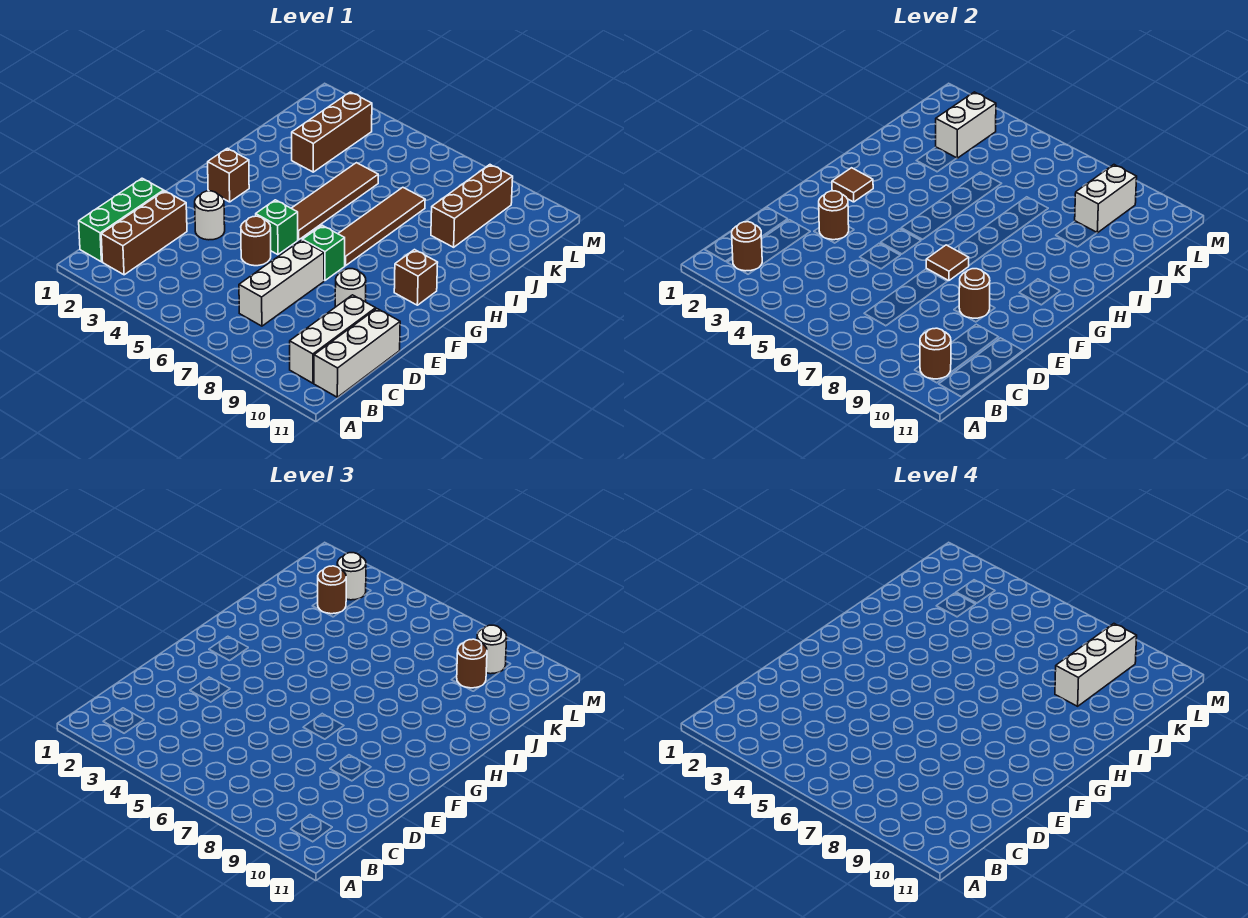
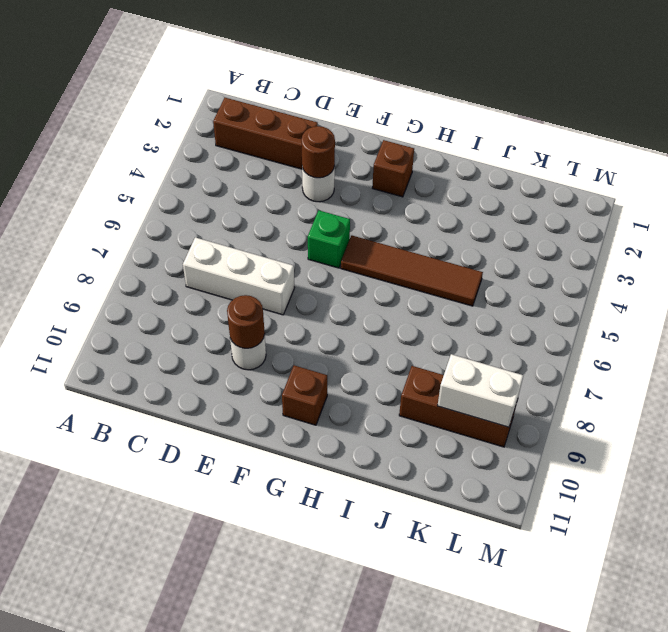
none -> green brick B1:D1 level 1
none -> white brick B10:D10 level 1
none -> white brick B11:D11 level 1

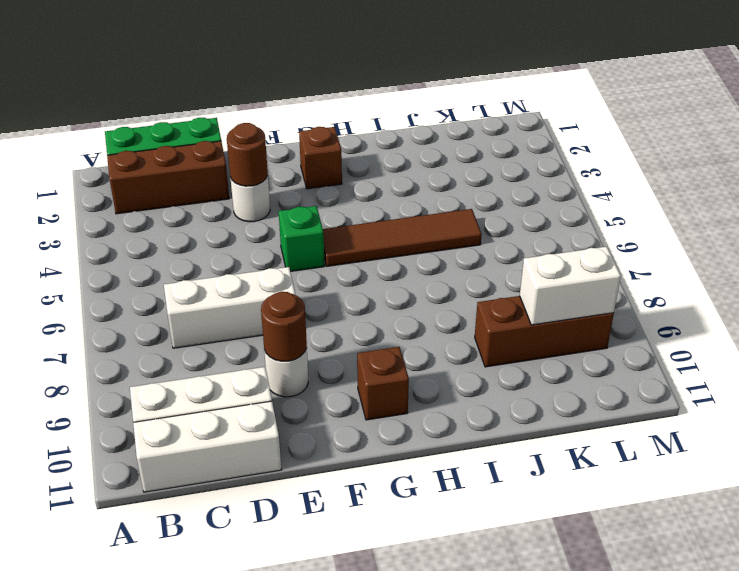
none -> brown round brick E5 level 1
none -> green brick F7 level 1
none -> brown tile G7:J7 level 1

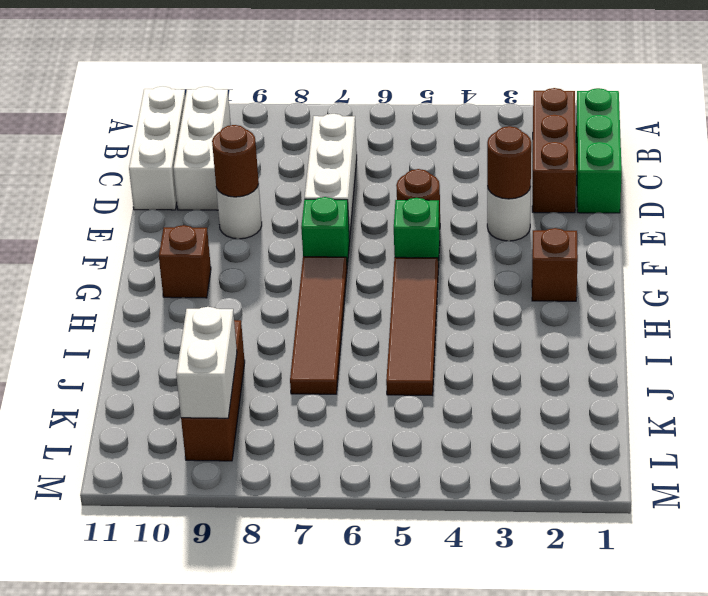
none -> brown brick J3:L3 level 1
none -> brown round brick B2 level 2
none -> brown round brick B10 level 2

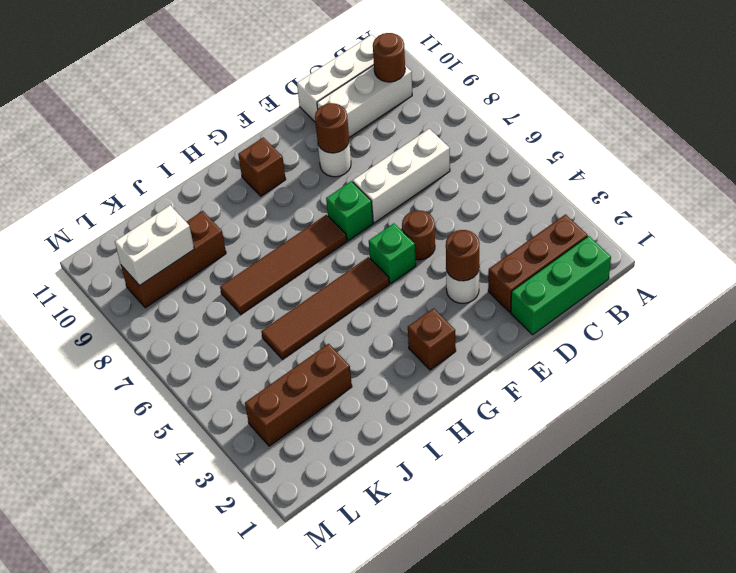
none -> brown round brick B2 level 2
none -> brown tile F7 level 2
none -> brown tile G2 level 2

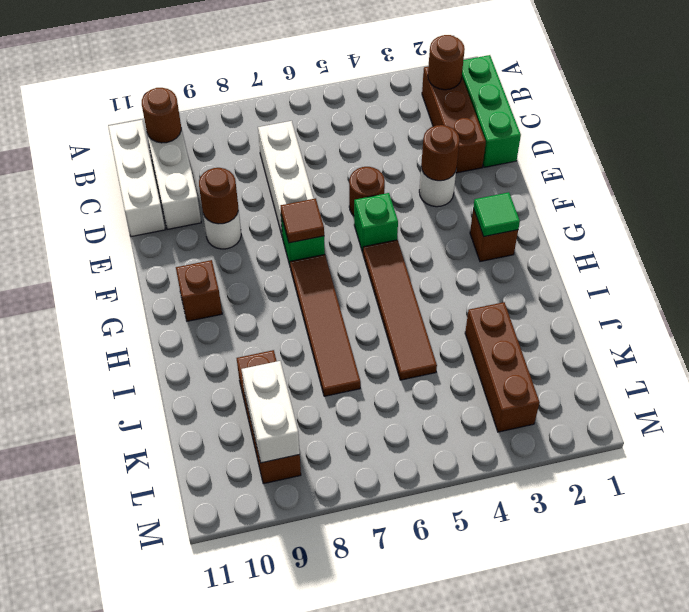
green tile G2 level 2 -> brown tile G2 level 2
none -> white brick K3:L3 level 2
none -> brown round brick K3 level 3
none -> brown round brick K9 level 3

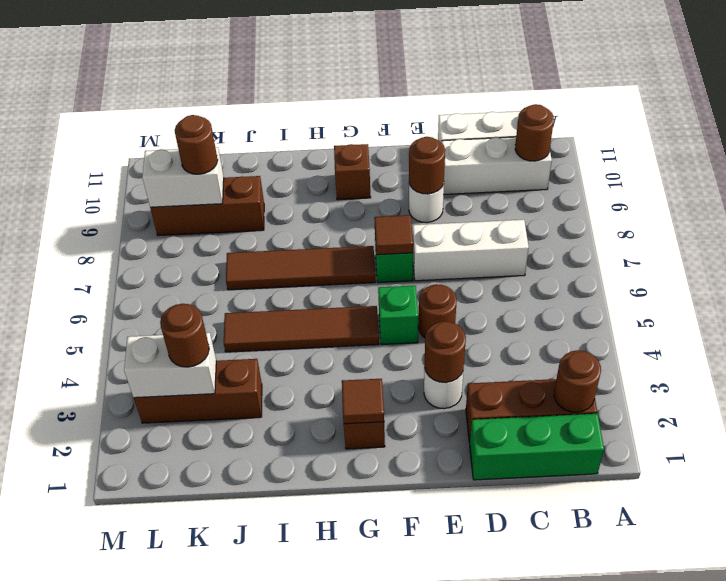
none -> white round brick L3 level 3
none -> white round brick L9 level 3
none -> white brick J9:L9 level 4

